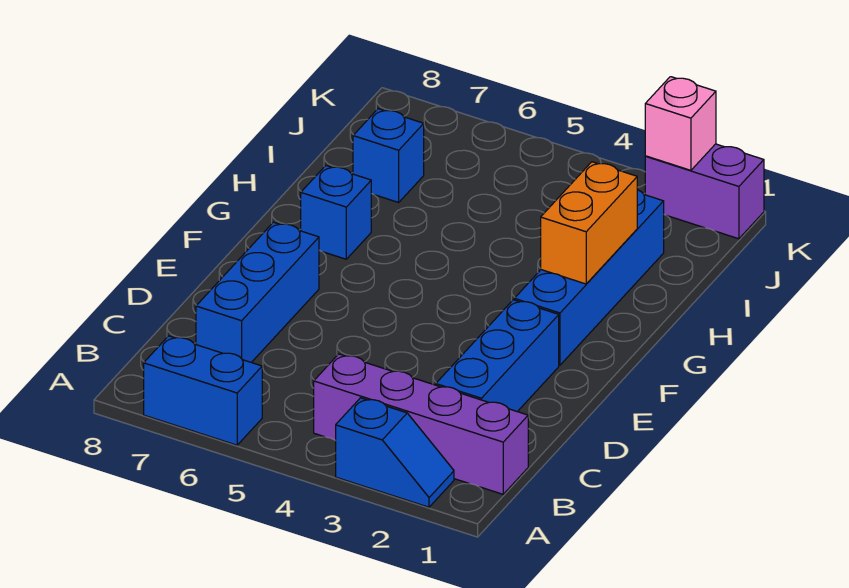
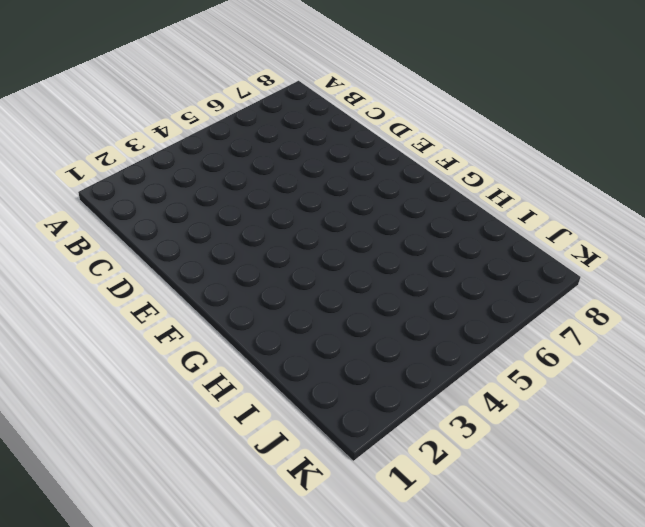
none -> blue slope A2:A3 level 1 top 3
none -> blue brick A6:A7 level 1

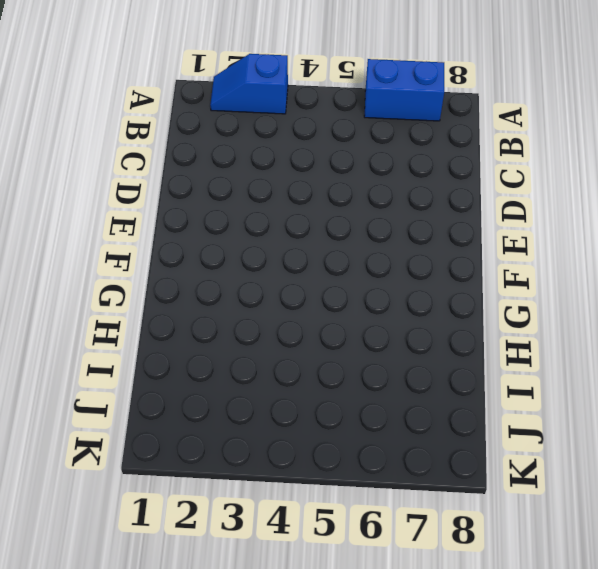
none -> purple brick B1:B4 level 1
none -> blue brick C2:E2 level 1

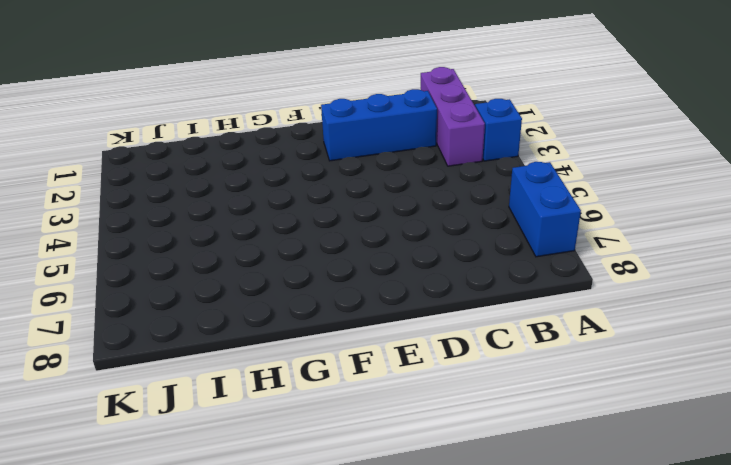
purple brick B1:B3 level 1 -> purple brick B1:B4 level 1
none -> blue brick C7:E7 level 1
none -> blue brick F2:I2 level 1

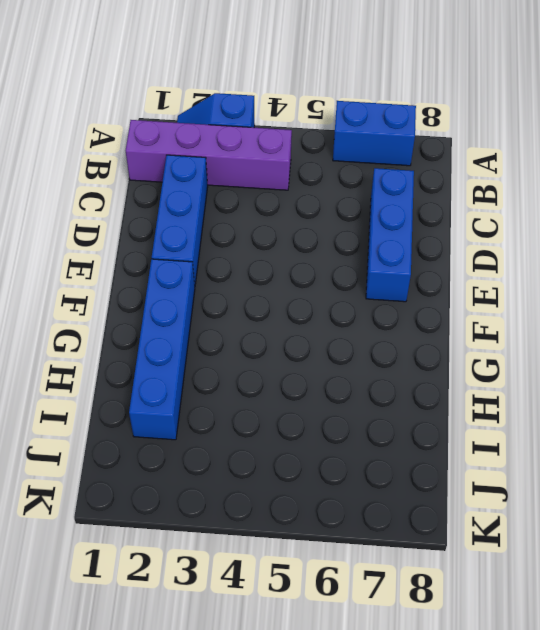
none -> blue brick G7 level 1
none -> blue brick I7 level 1

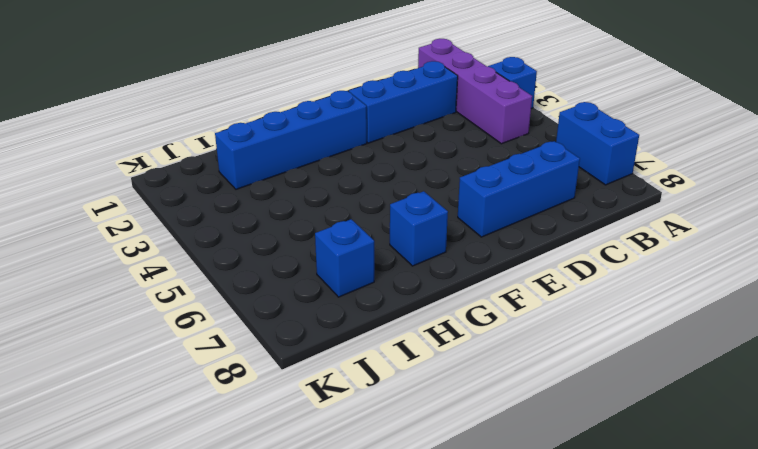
none -> purple brick K1:K2 level 1
none -> orange brick G2:H2 level 2

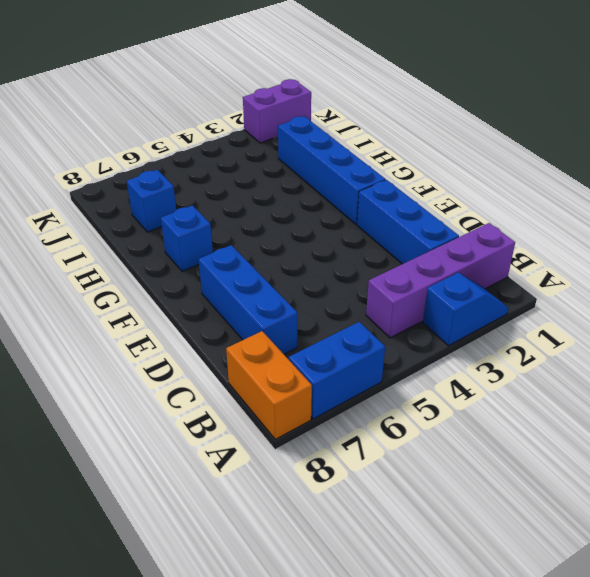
orange brick A8:B8 level 1 -> orange brick G2:H2 level 2
none -> pink brick K2 level 2

